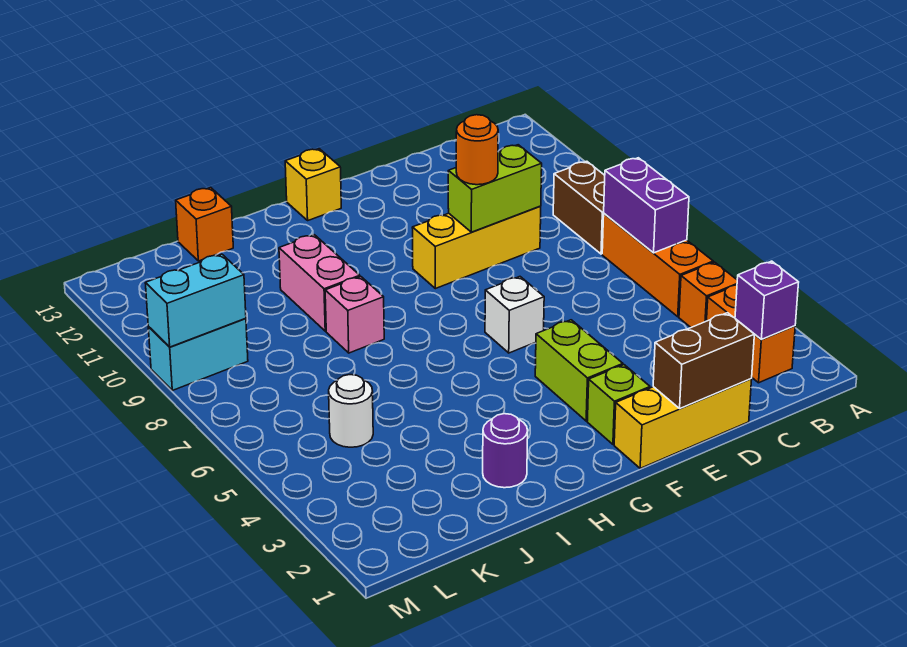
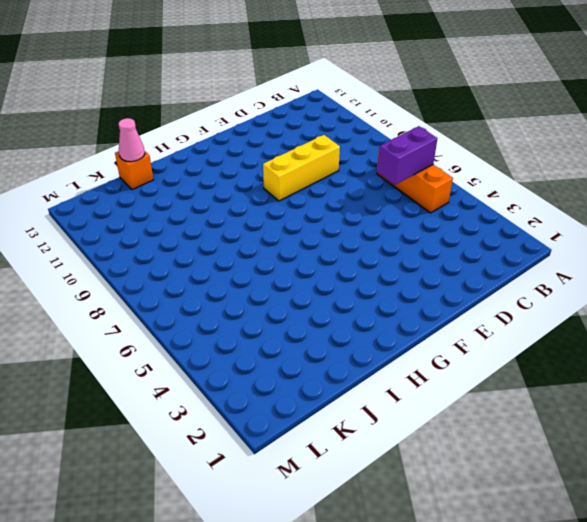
purple brick B6:C6 level 2 -> purple brick B6:B7 level 2
pink cone J13 level 2 -> none
none -> orange brick B2:B3 level 1
none -> orange brick B4 level 1
none -> brown brick B8:B9 level 1

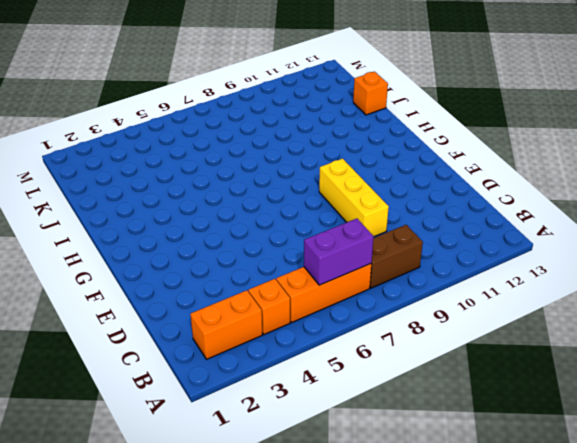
none -> yellow brick D1:F1 level 1
none -> lime brick F2 level 1
none -> lime brick F3:F4 level 1

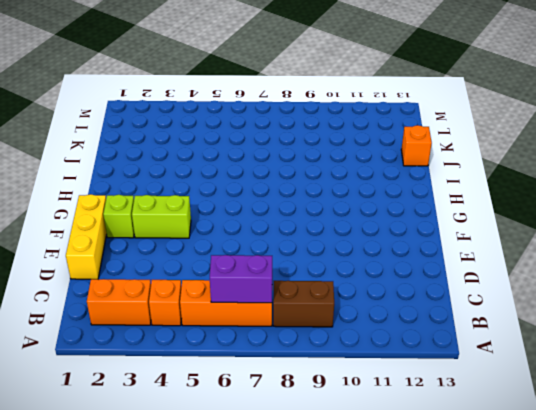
none -> yellow brick D9:F9 level 1
none -> white brick F6 level 1
none -> yellow brick G13 level 1

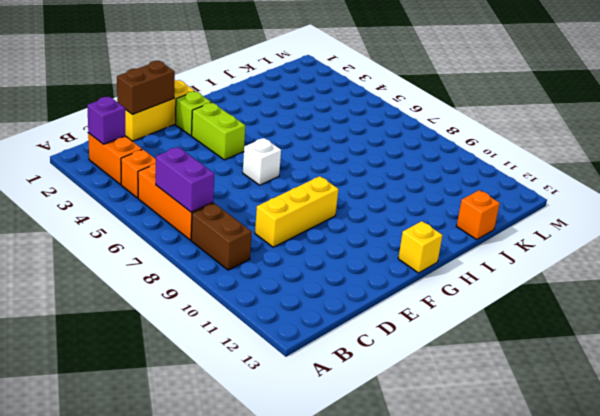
none -> purple round brick I2 level 1
none -> pink brick I8 level 1
none -> pink brick I9:I10 level 1

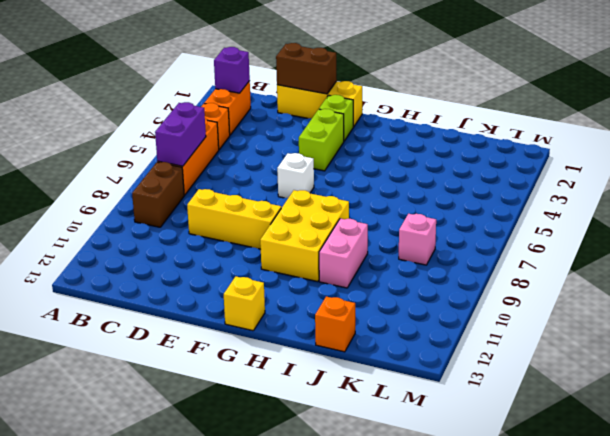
yellow brick G8:H10 level 1 -> none
pink brick K8 level 1 -> pink brick I8 level 1
none -> purple round brick I2 level 1
none -> white round brick K5 level 1
none -> cyan brick L9:M9 level 1

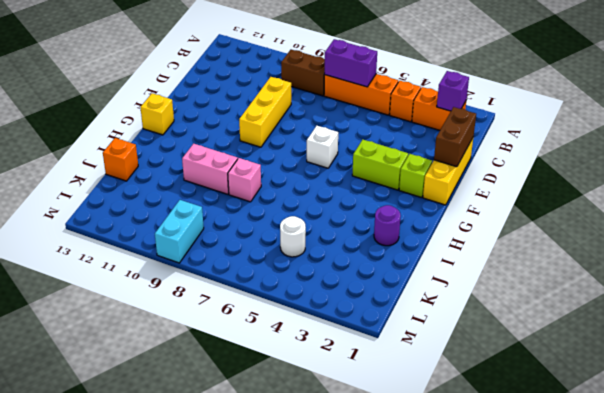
none -> lime brick D9:E9 level 2
none -> cyan brick L9:M9 level 2
none -> orange round brick E9 level 3

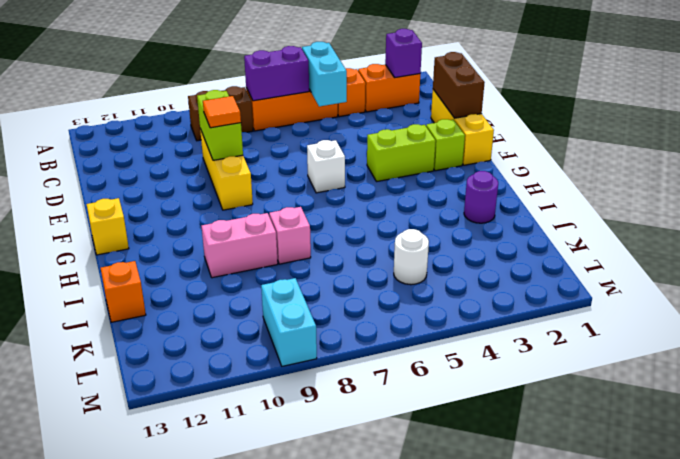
cyan brick B5:C5 level 2 -> cyan brick L9:M9 level 2
orange tile E9 level 3 -> orange round brick E9 level 3

